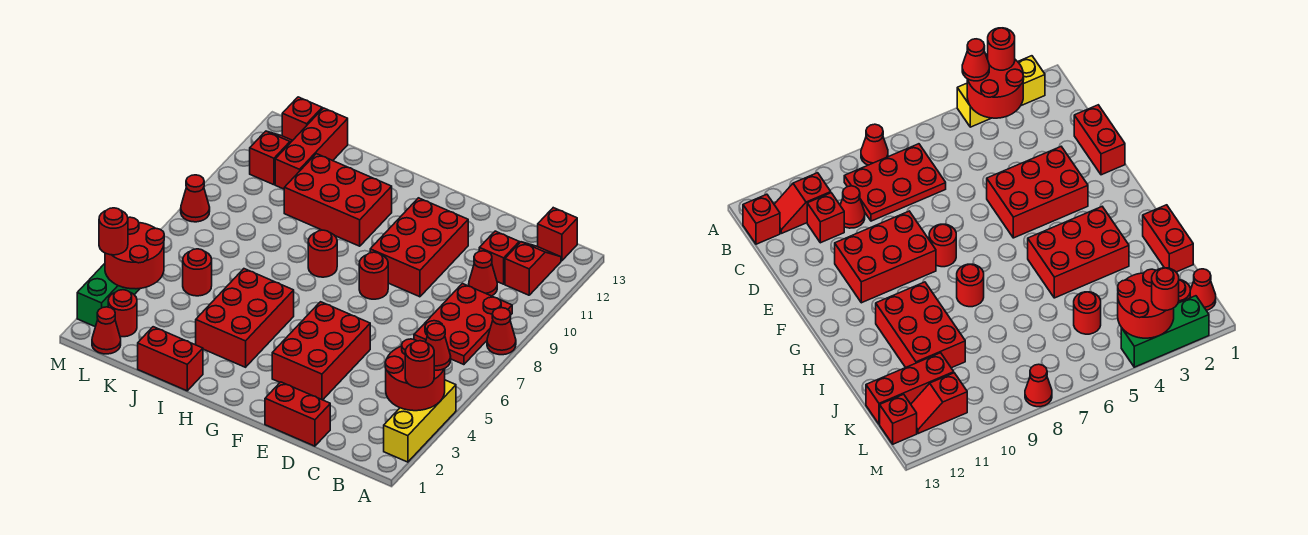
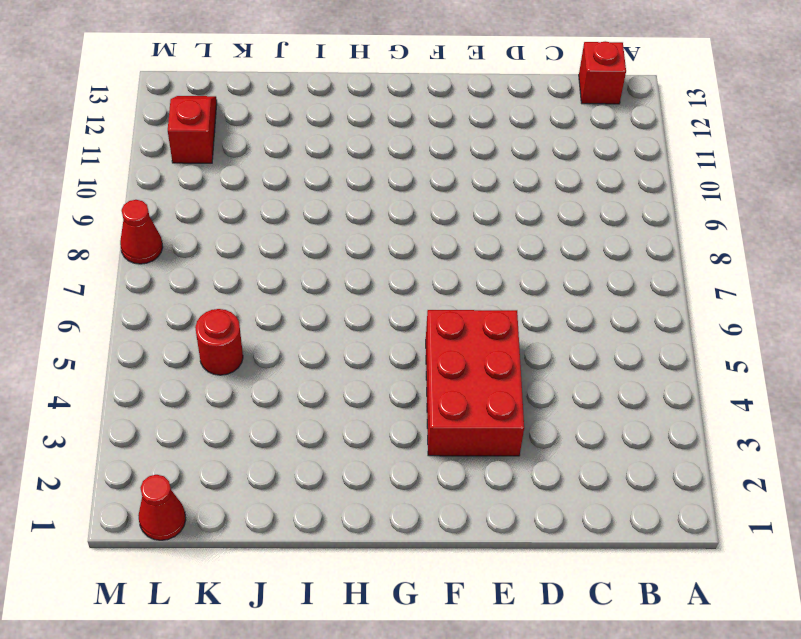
none -> yellow brick A2:A4 level 1
none -> red cone A8 level 1
none -> red plate B7:C9 level 1

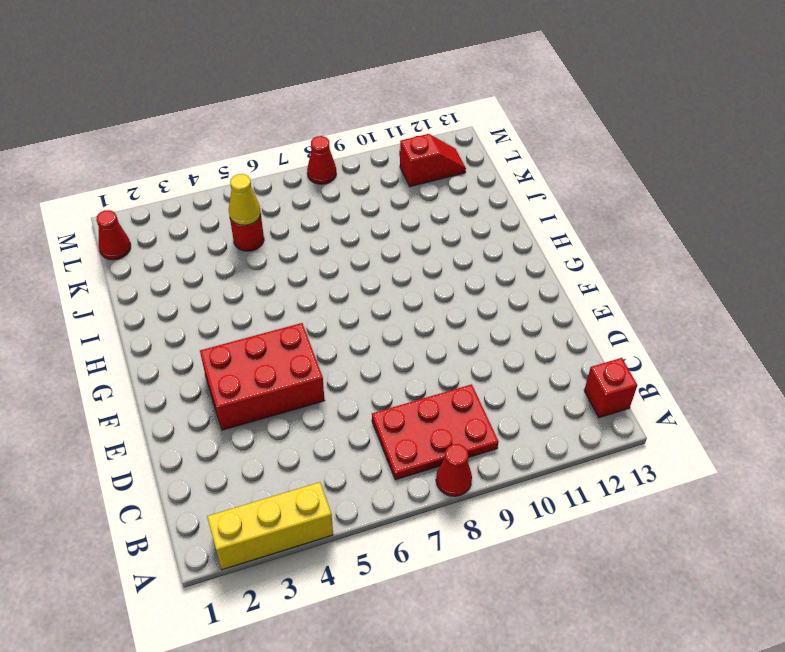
yellow cone K5 level 2 -> none
none -> red slope B11:B12 level 1 top 11
none -> red cone C10 level 1
none -> red brick C11 level 1

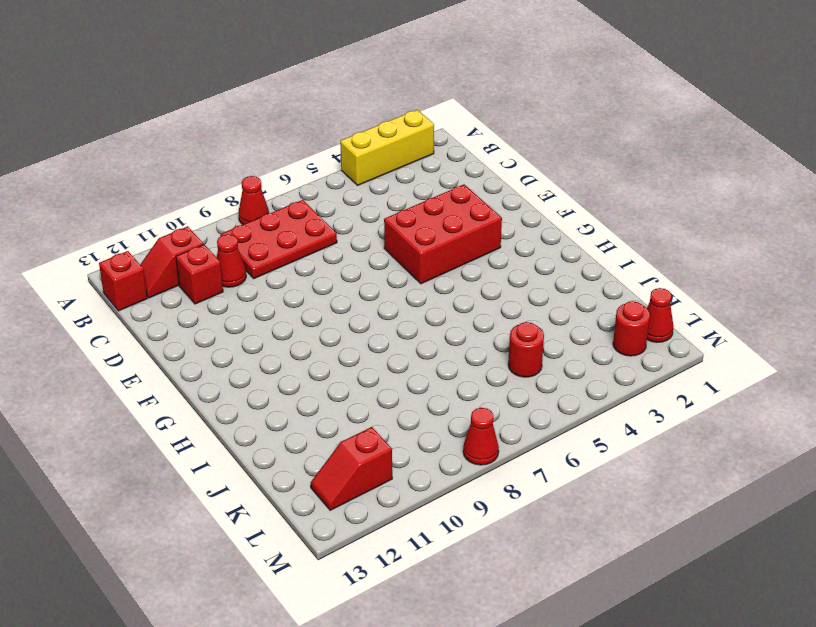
none -> red brick D1:E1 level 1
none -> red brick E9:F11 level 1
none -> red round brick F8 level 1

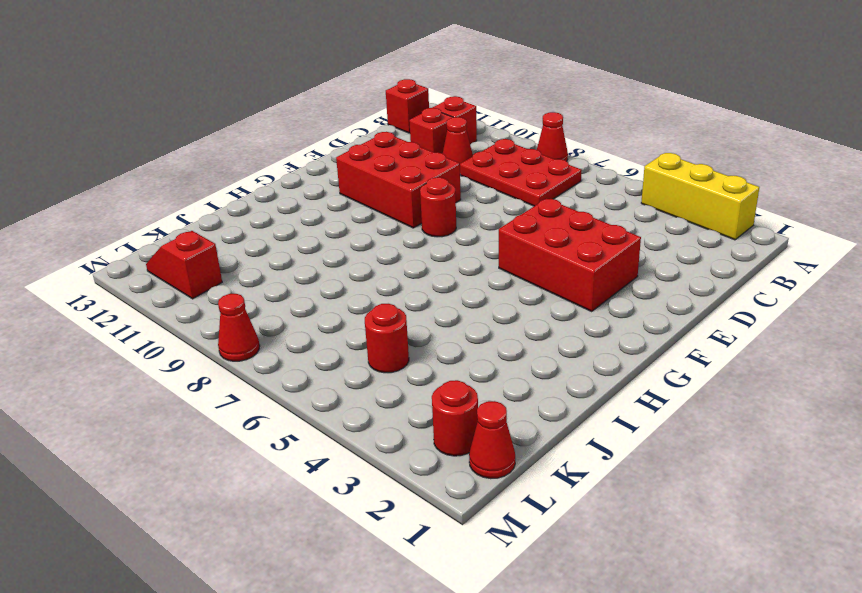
none -> red brick D1:E1 level 1
none -> red brick H3:I5 level 1
none -> red round brick H8 level 1

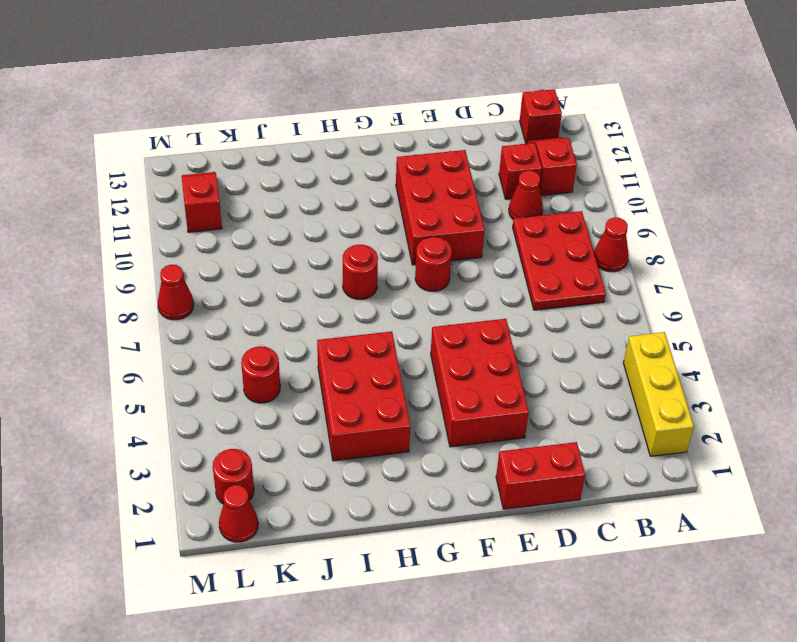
none -> red brick H10:J11 level 1
none -> red brick I1:J1 level 1
none -> red brick K11:K13 level 1

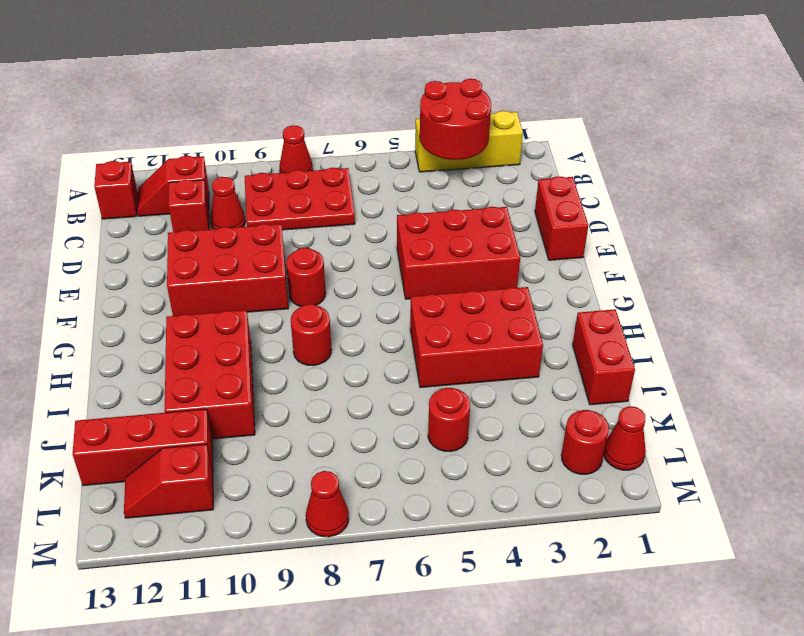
none -> red brick L13 level 1
none -> green brick M2:M4 level 1
none -> red round brick L3:M4 level 2

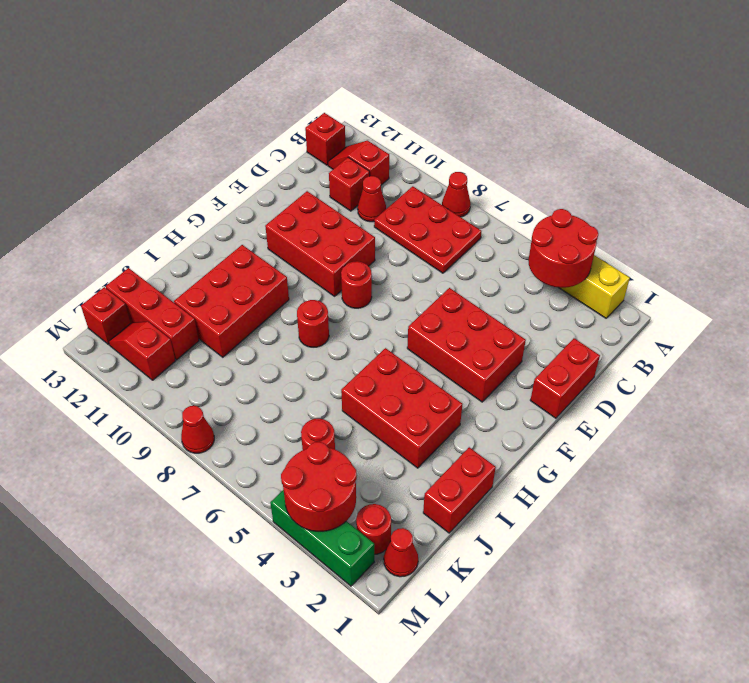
none -> red round brick A3 level 3
none -> red cone A4 level 3
none -> red round brick M3 level 3

